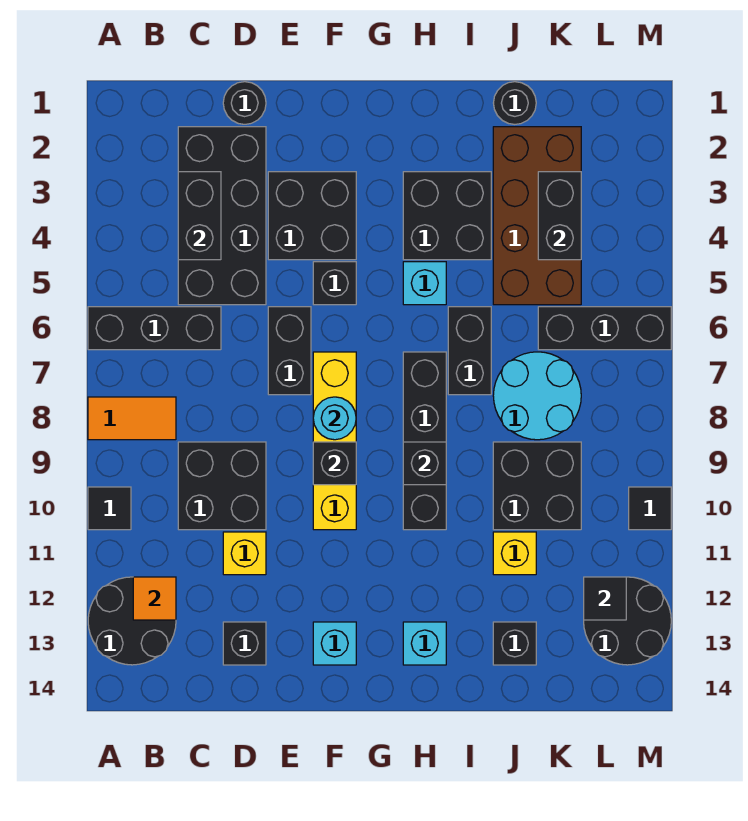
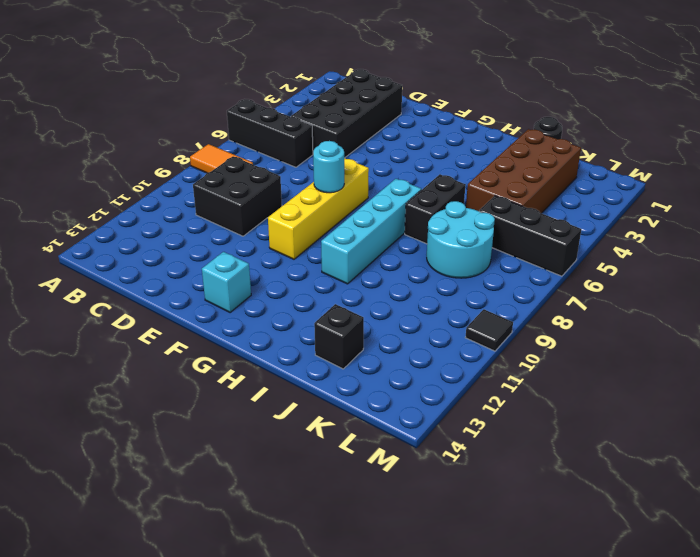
cyan brick H7:H10 level 1 -> black brick H7:H10 level 1
none -> black tile A10 level 1
none -> black round brick A12:B13 level 1
none -> black round brick D1 level 1
none -> yellow brick D11 level 1

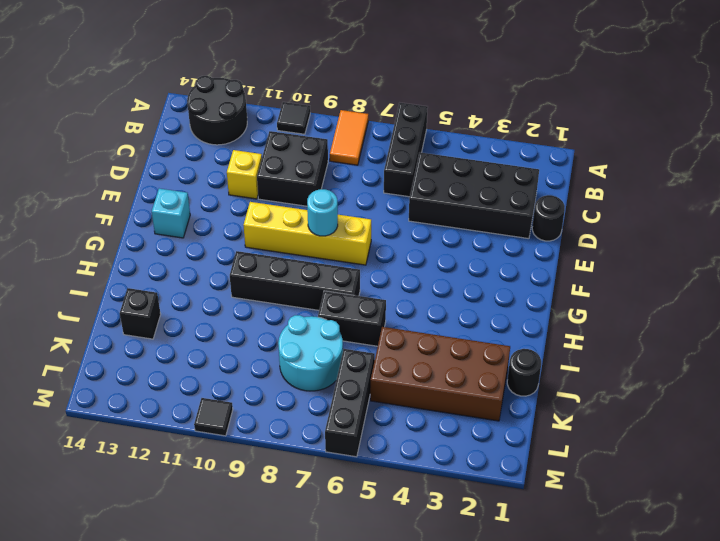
none -> black brick D13 level 1
none -> black brick E3:F4 level 1
none -> black brick E6:E7 level 1
none -> black brick F5 level 1

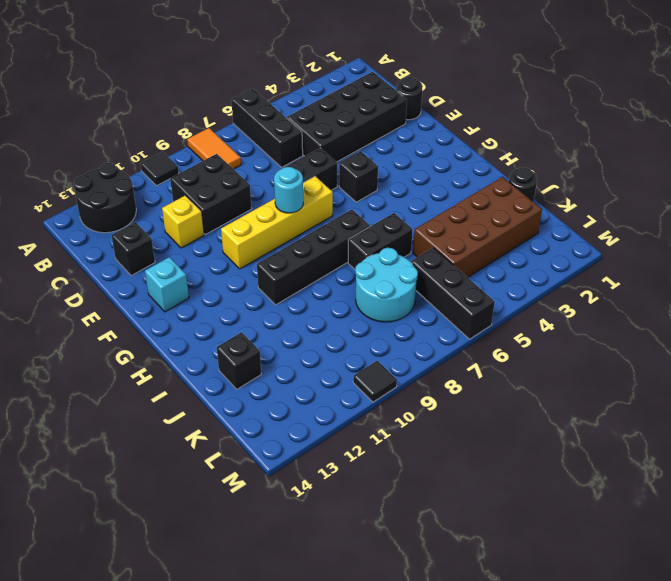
none -> black brick E3:F4 level 1
none -> black brick H3:I4 level 1
none -> cyan brick H5 level 1
none -> cyan brick H13 level 1

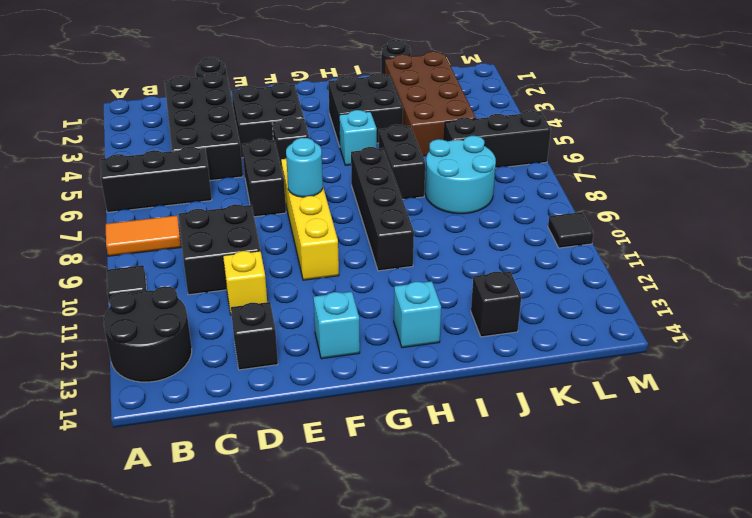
none -> black brick J9:K10 level 1
none -> yellow brick J11 level 1
none -> black round brick L12:M13 level 1
none -> orange tile B12 level 2

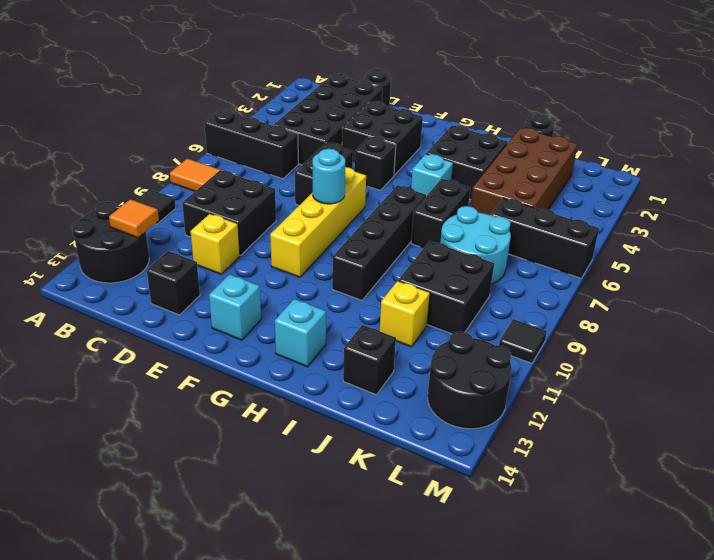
none -> black brick C3:C4 level 2
none -> black brick F9 level 2
none -> black brick H9 level 2
none -> black brick K3:K4 level 2

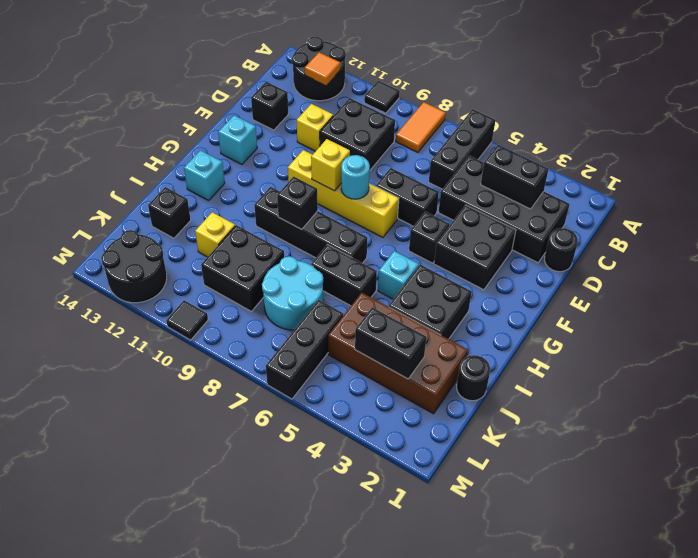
yellow brick F9 level 2 -> black brick F9 level 2
none -> black tile L12 level 2

